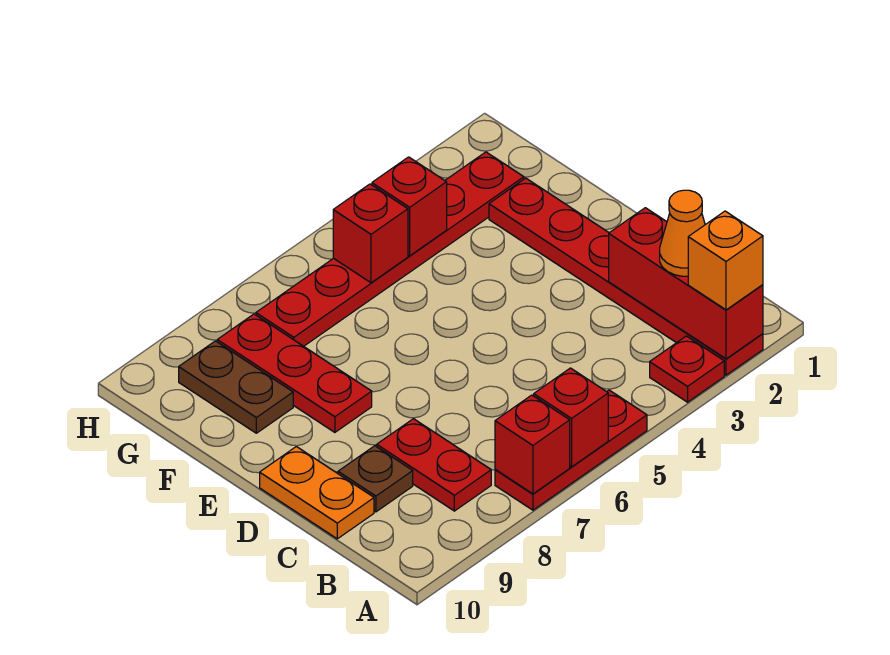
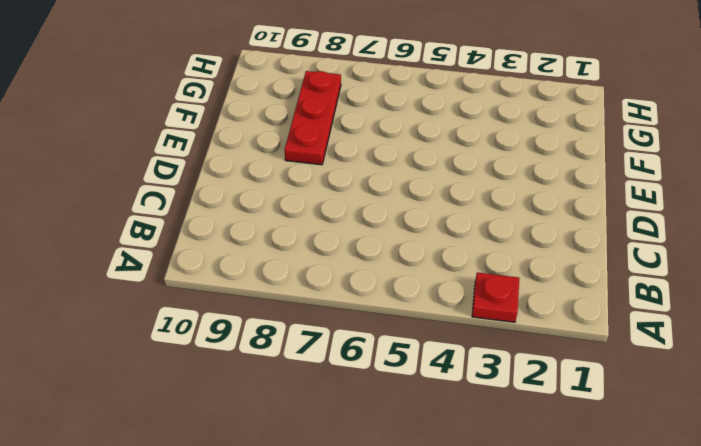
none -> red plate A2:F2 level 1
none -> red plate A5:A7 level 1
none -> red plate B8:C8 level 1

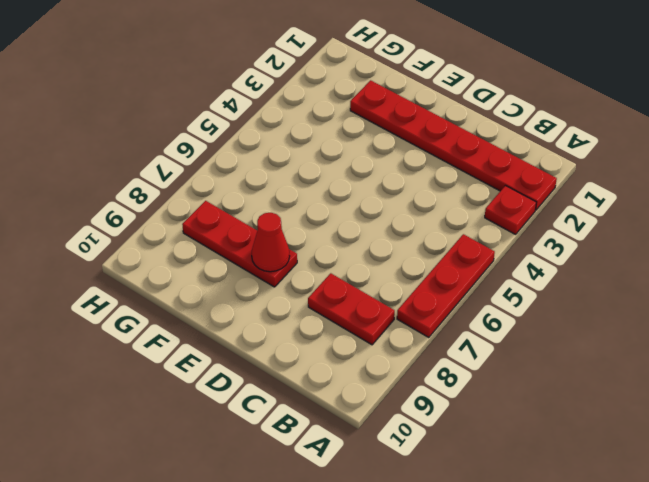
red cone E8 level 2 -> none
none -> brown plate C9 level 1
none -> orange plate C10:D10 level 1
none -> brown plate F9:G9 level 1

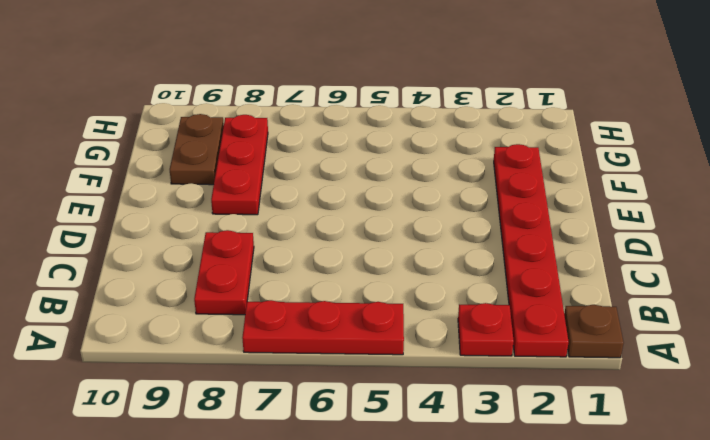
brown plate A1 level 1 -> brown plate C9 level 1
none -> orange plate C10:D10 level 1
none -> red plate G2:G7 level 1
none -> red brick A2:C2 level 2

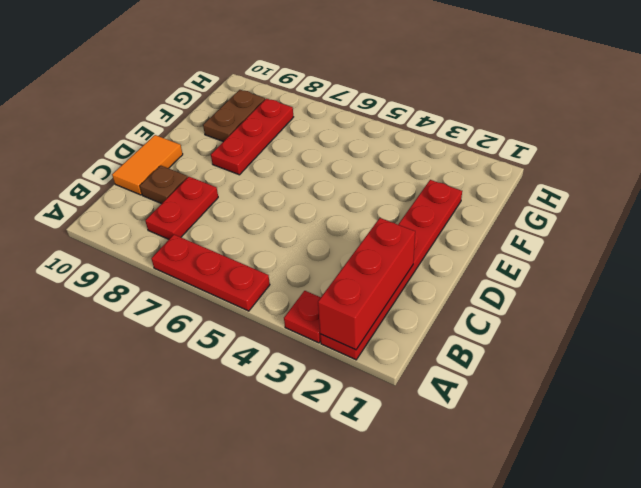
orange tile C10:D10 level 1 -> orange plate C10:D10 level 1
none -> red plate G2:G7 level 1
none -> red brick A6 level 2
none -> red brick A7 level 2

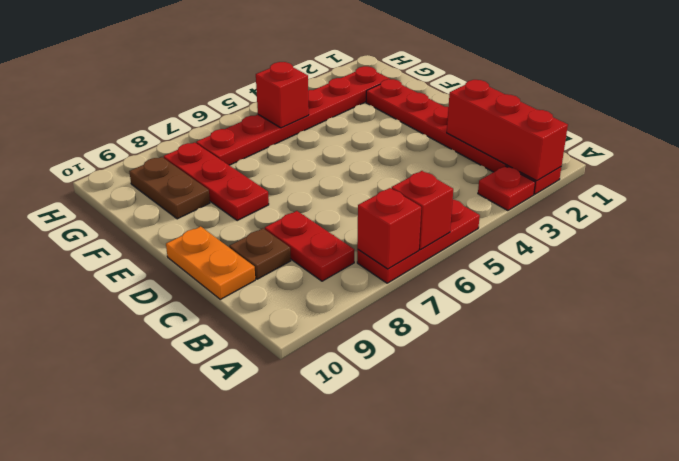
none -> red brick G4 level 2
none -> orange brick A2 level 3
none -> orange cone B2 level 3

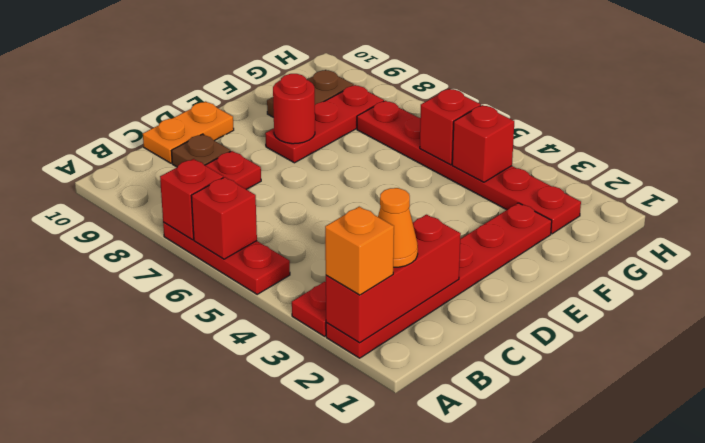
red round brick E8 level 2 -> none

